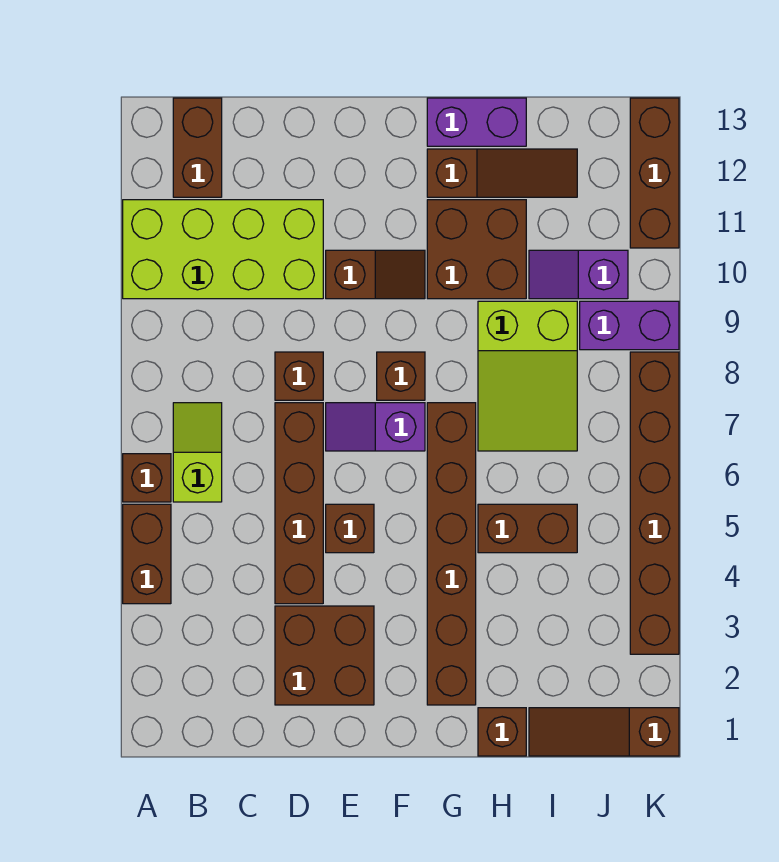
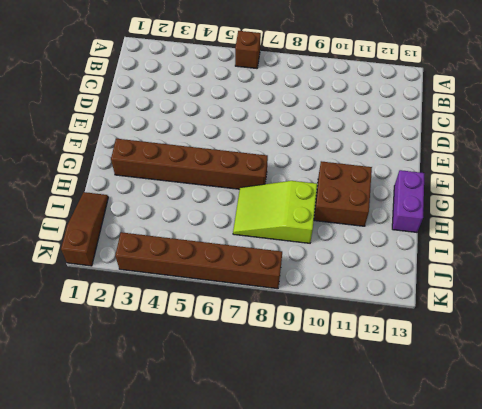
none -> brown brick A4:A5 level 1
none -> lime brick A10:D11 level 1
none -> lime slope B6:B7 level 1 top 6

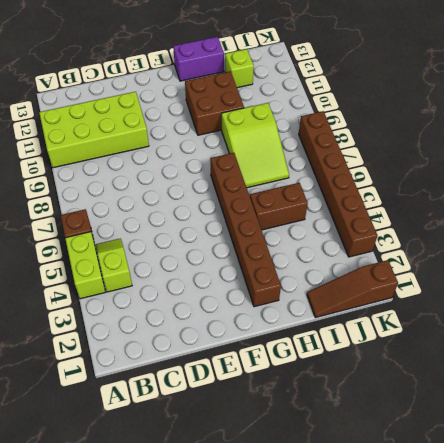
lime brick A4:A5 level 1 -> brown brick A4:A5 level 1
lime slope B4:B5 level 1 top 4 -> lime slope B6:B7 level 1 top 6
lime brick I12 level 1 -> brown slope G12:I12 level 1 top G
none -> brown brick B12:B13 level 1
none -> brown brick D2:E3 level 1
none -> brown brick D4:D7 level 1

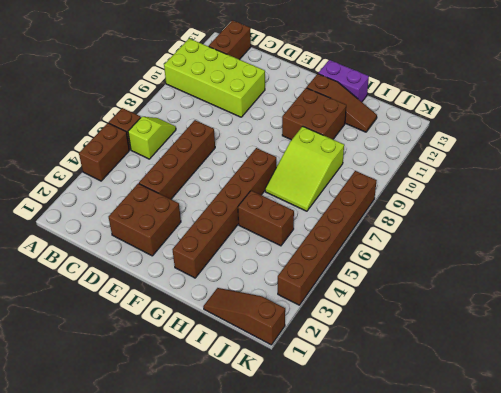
none -> brown brick D8 level 1
none -> brown brick E5 level 1
none -> purple slope E7:F7 level 1 top F

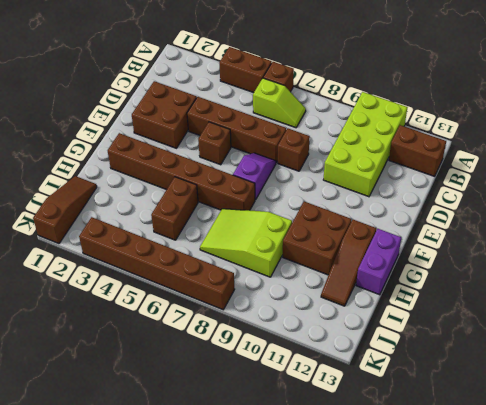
none -> brown slope E10:F10 level 1 top E
none -> brown brick F8 level 1
none -> brown brick H1 level 1

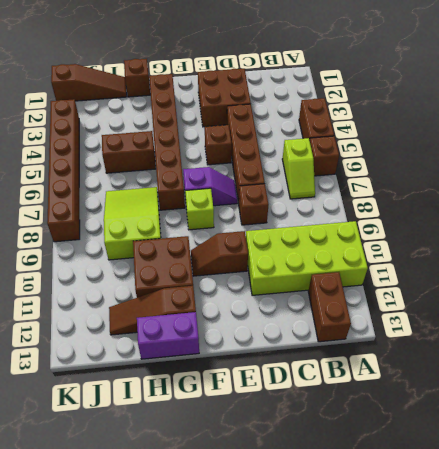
lime brick F8 level 1 -> brown brick F8 level 1
none -> purple slope I10:J10 level 1 top J
none -> purple brick J9:K9 level 1
none -> brown brick K11:K13 level 1

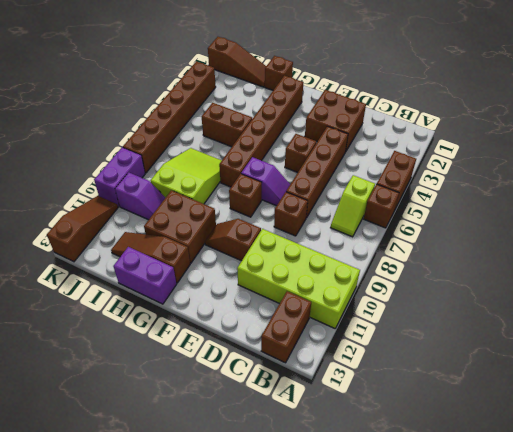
purple brick K9:K10 level 1 -> purple brick J9:K9 level 1
brown slope K11:K13 level 1 top 13 -> brown brick K11:K13 level 1

